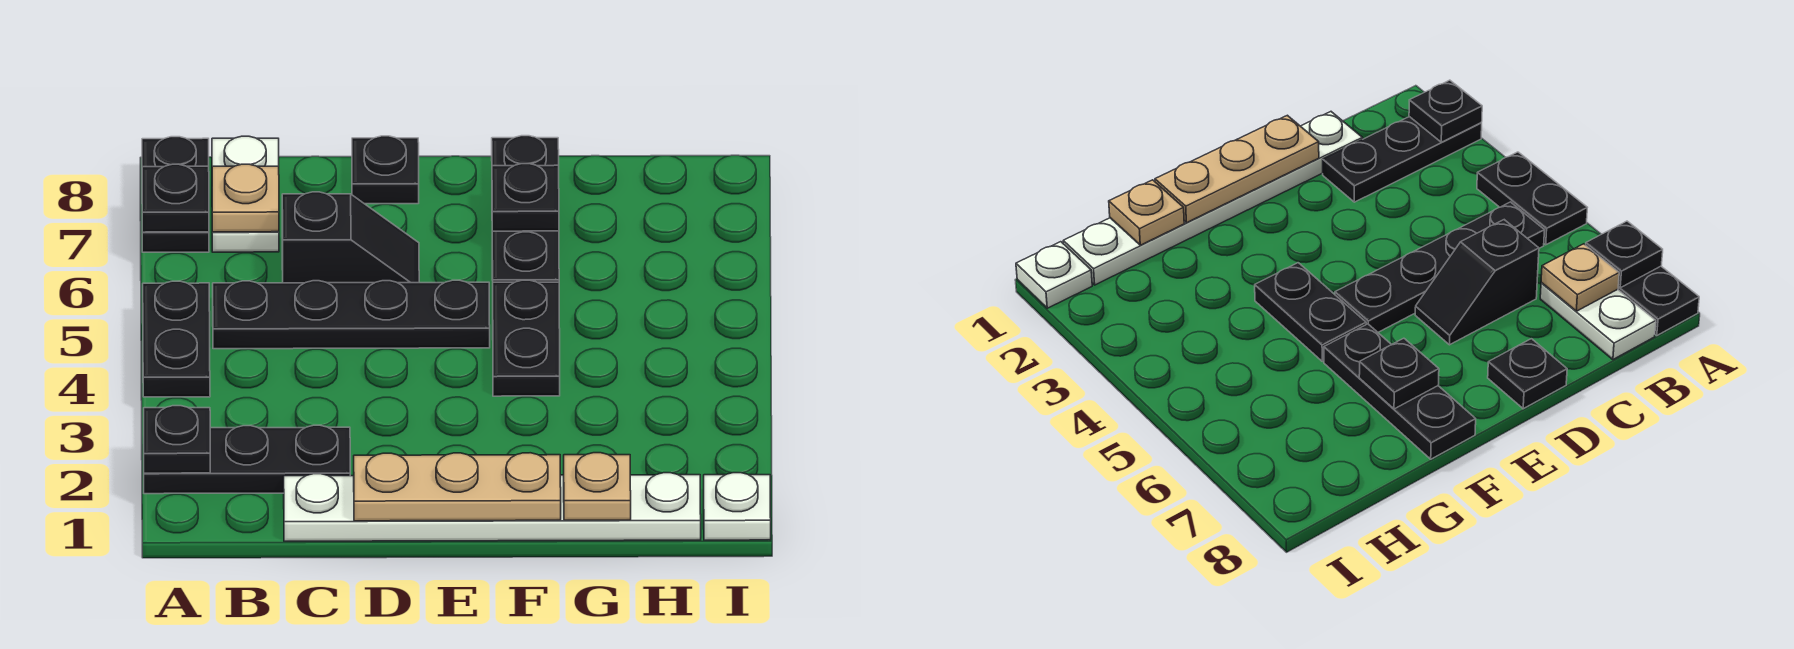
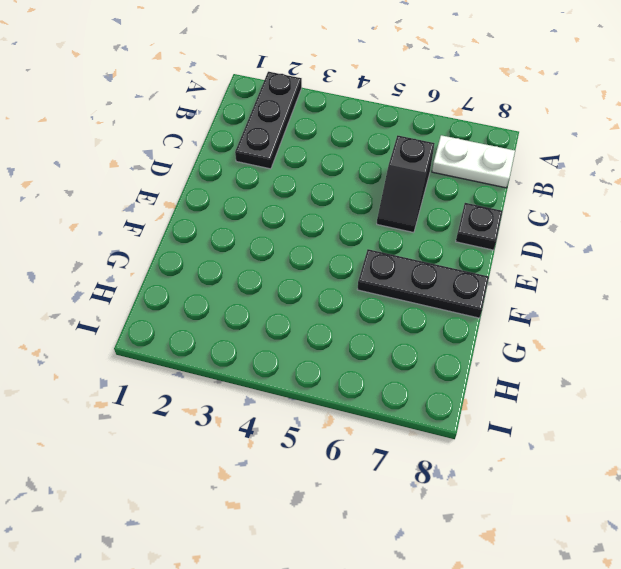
none -> black plate A4:A5 level 1
none -> black plate A7:A8 level 1
none -> black plate B5:E5 level 1

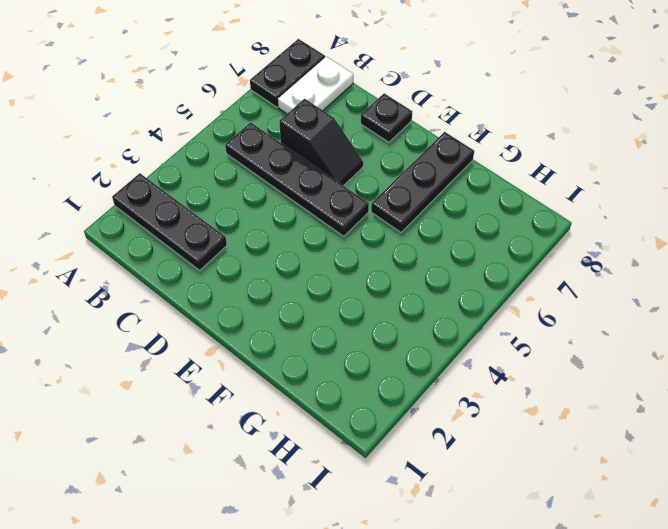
none -> black plate A4:A5 level 1
none -> white plate C1:H1 level 1
none -> black plate F4:F5 level 1

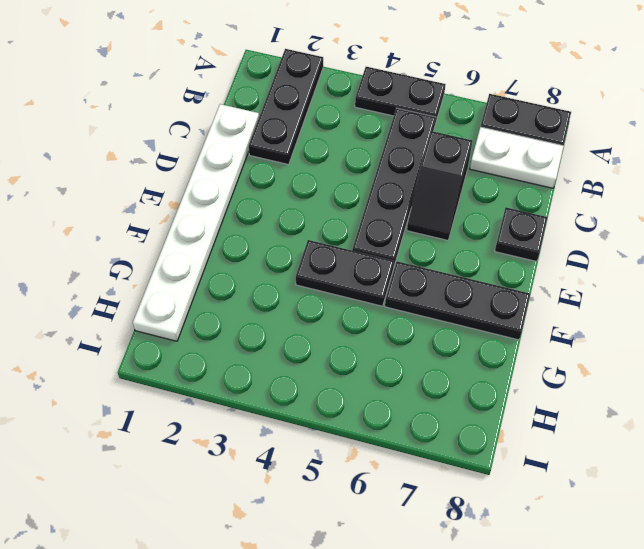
none -> white plate I1 level 1
none -> black plate A2 level 2
none -> black plate A7 level 2

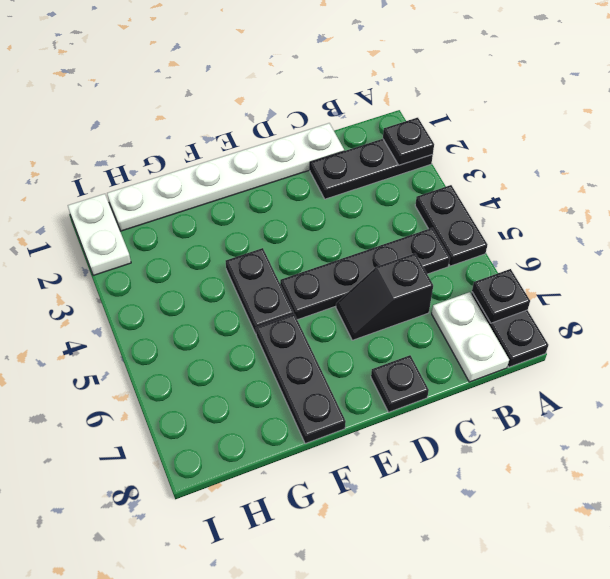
white plate I1:I2 level 1 -> white plate I1 level 1
none -> tan plate B7 level 2
none -> tan plate D1:F1 level 2
none -> black plate F7 level 2

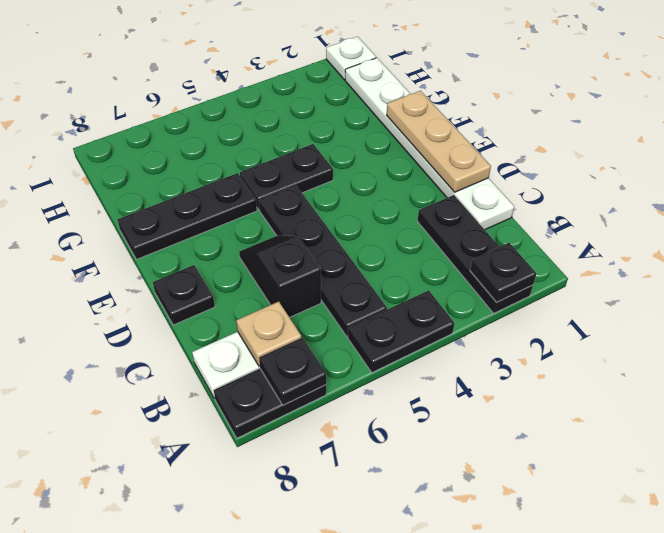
none -> black plate F7 level 2
none -> tan plate G1 level 2

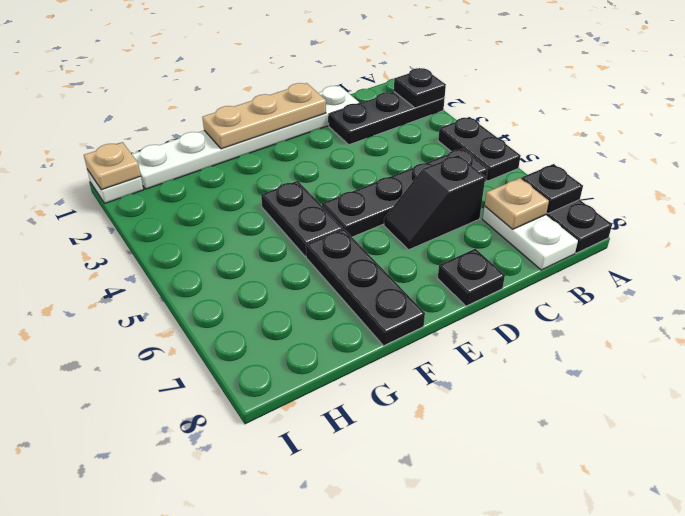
tan plate I1 level 2 -> tan plate G1 level 2
none -> black plate F7 level 2

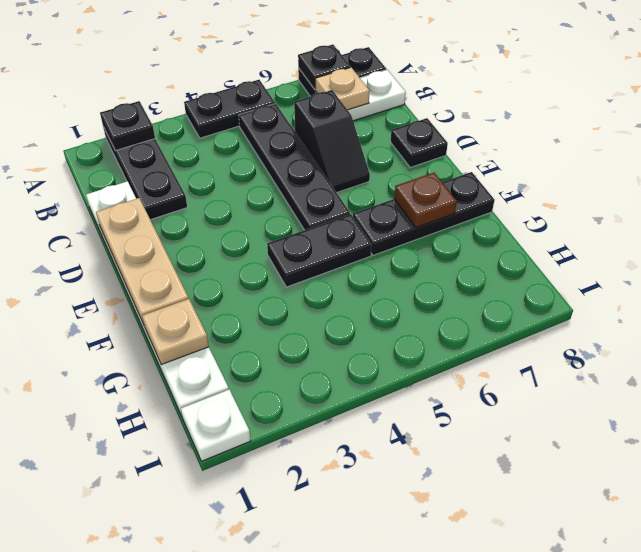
brown plate F7 level 2 -> black plate F7 level 2

